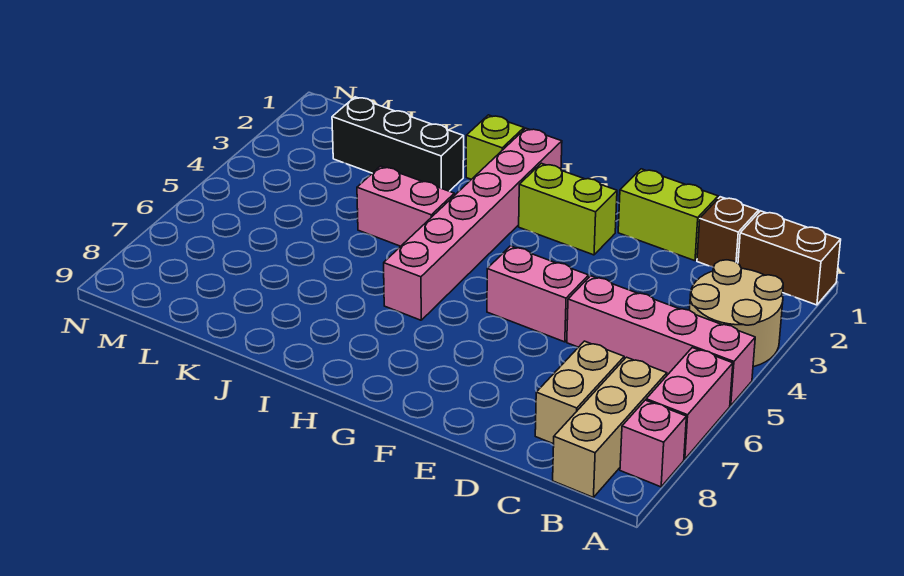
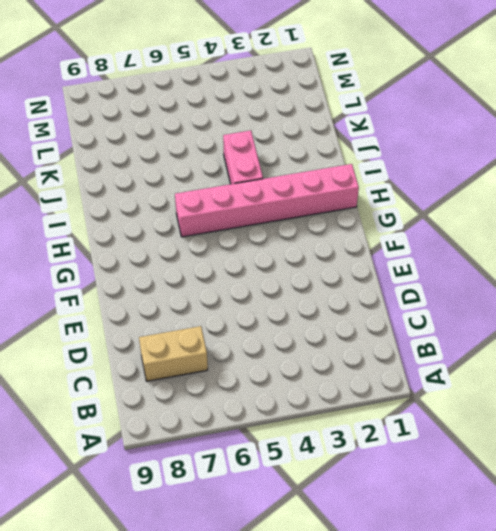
none -> brown brick A1:B1 level 1
none -> tan round brick A3:B4 level 1
none -> pink brick A5:D5 level 1

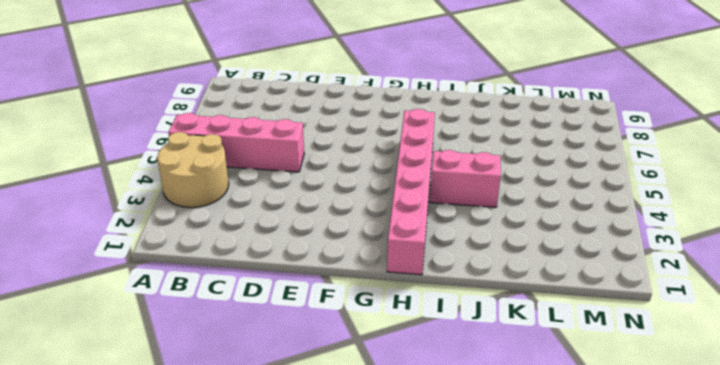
none -> brown brick A1:B1 level 1
none -> pink brick A6:A7 level 1
none -> pink brick A8 level 1

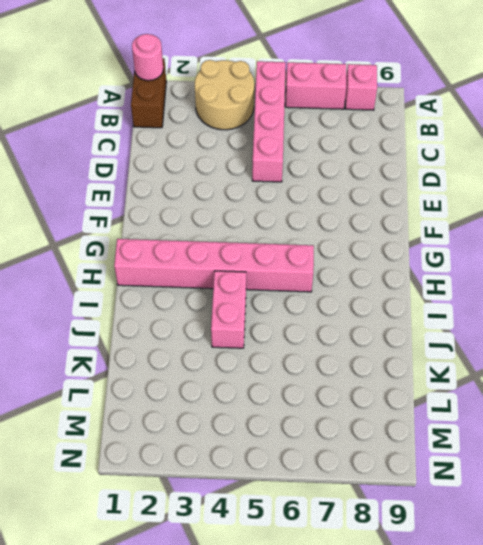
pink round brick A1 level 2 -> none
none -> tan brick B7:B9 level 1
none -> brown brick C1 level 1
none -> tan brick C7:C8 level 1

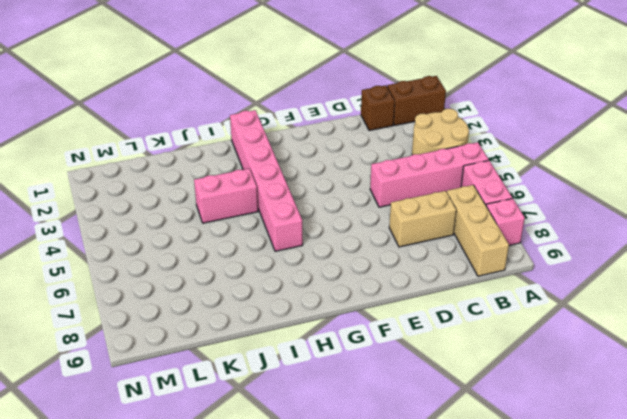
tan brick C7:D7 level 1 -> tan brick C7:C8 level 1
none -> lime brick D1:E1 level 1
none -> pink brick E5:F5 level 1
none -> lime brick F2:G2 level 1

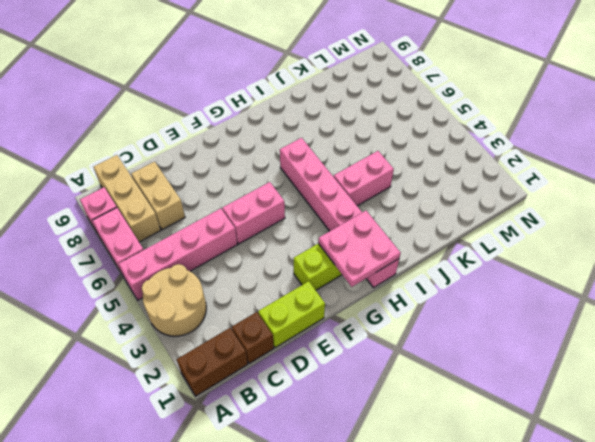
pink plate G1:H2 level 2 -> none
none -> lime brick I1 level 1
none -> black brick J2:L2 level 1

